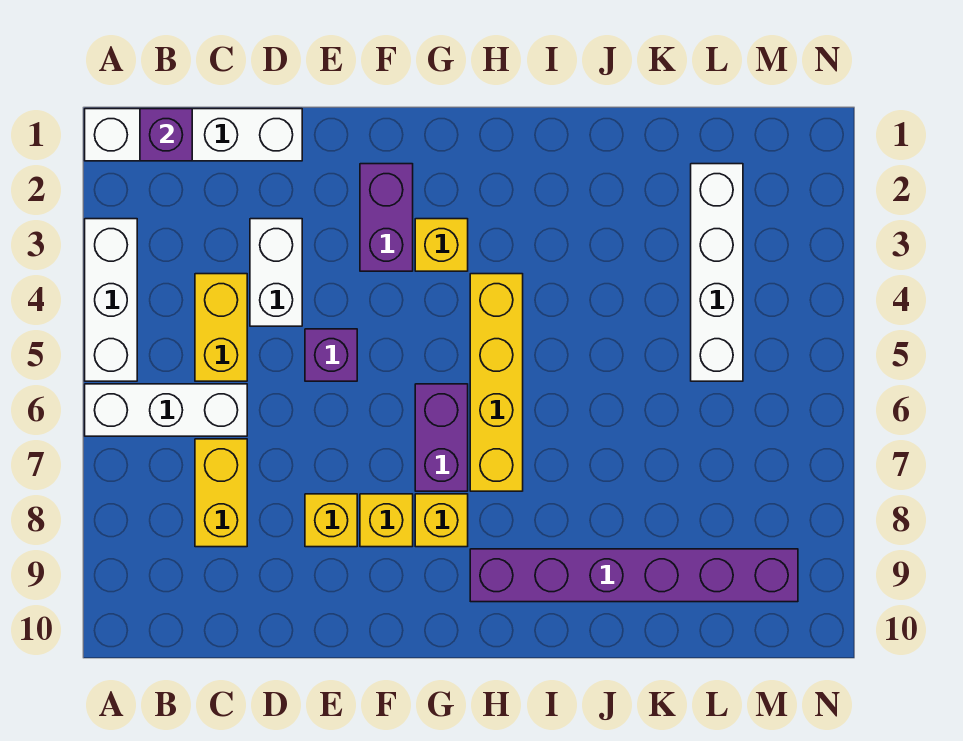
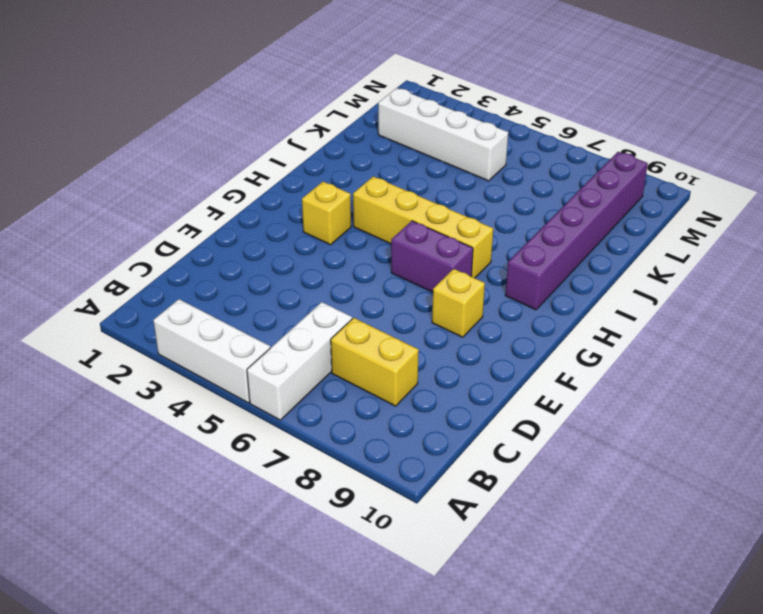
none -> white brick A1:D1 level 1
none -> yellow brick C4:C5 level 1
none -> white brick D3:D4 level 1

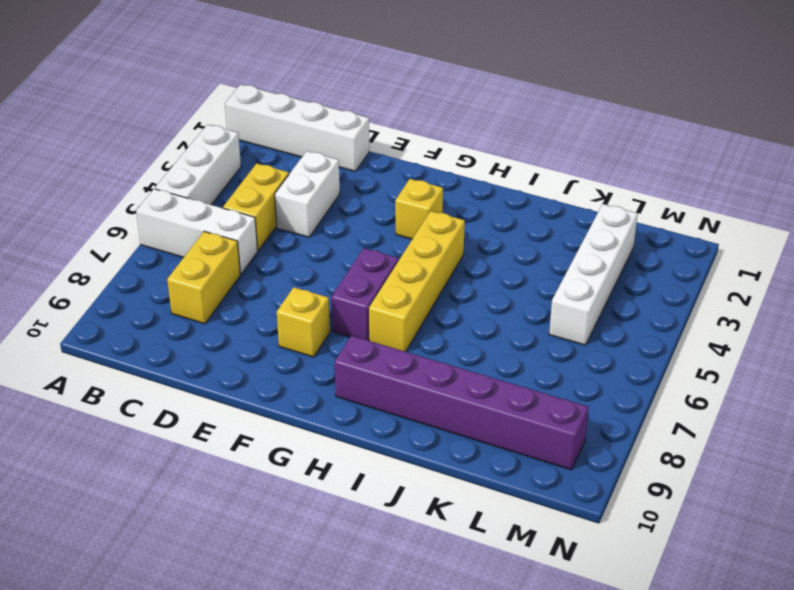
none -> purple brick E5 level 1
none -> yellow brick E8 level 1
none -> purple brick F2:F3 level 1

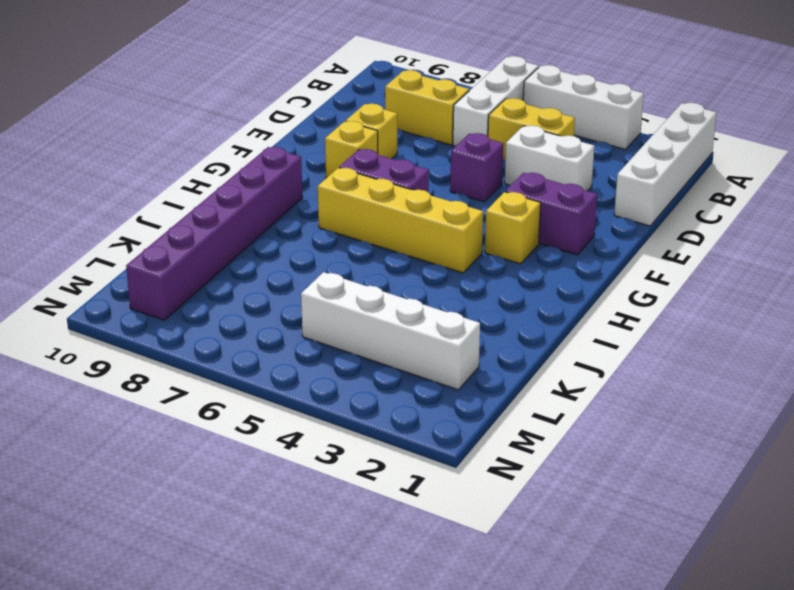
none -> yellow brick G8 level 1
none -> purple brick B1 level 2

